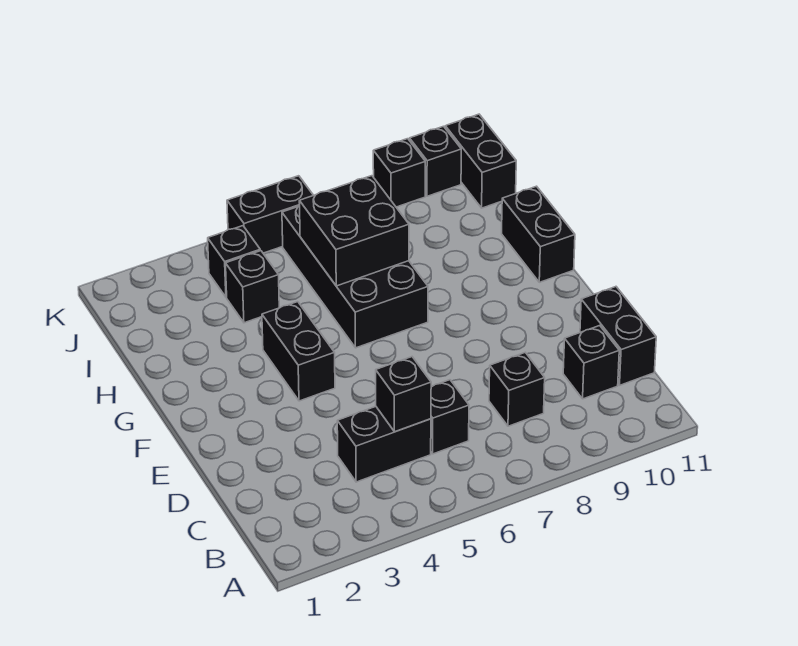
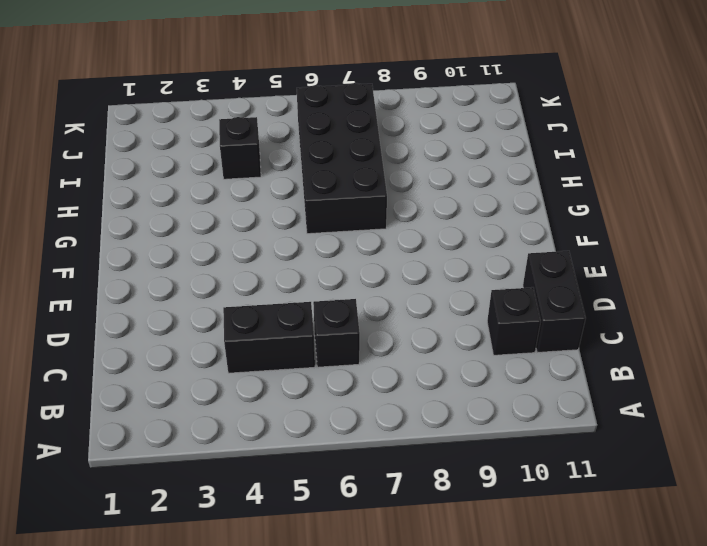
none -> black brick C8 level 1
none -> black brick F4:G4 level 1
none -> black brick G11:H11 level 1

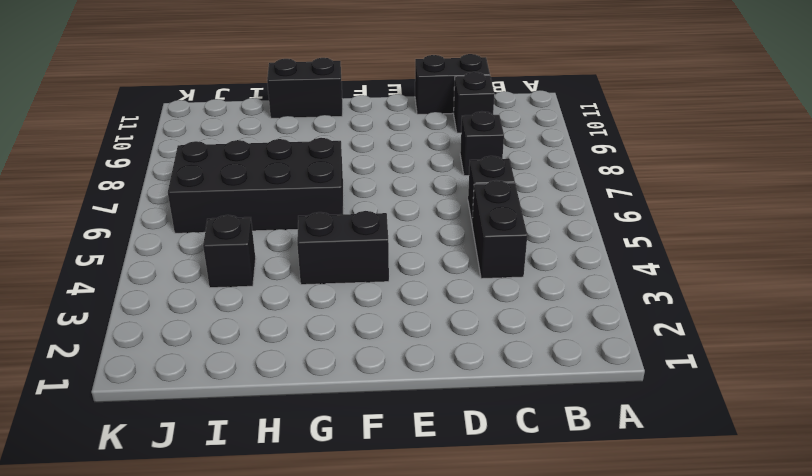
none -> black brick J4 level 1
none -> black brick J11:K11 level 1
none -> black brick K5:K6 level 1

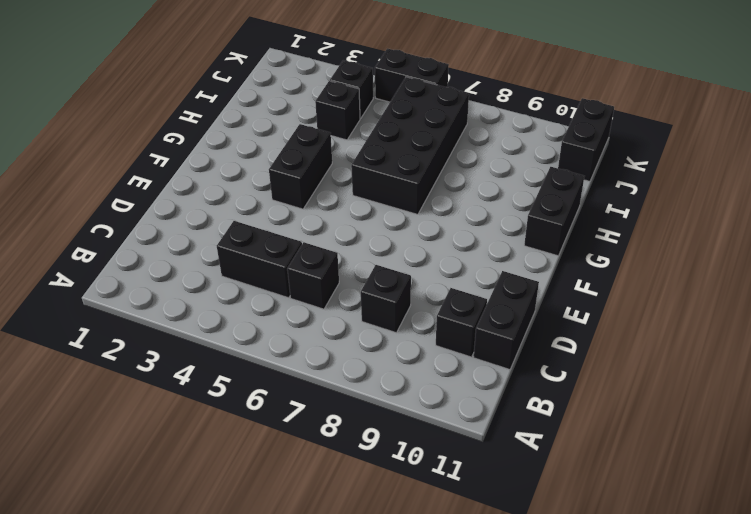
none -> black brick K9 level 1
none -> black brick K10 level 1
none -> black brick C5 level 2

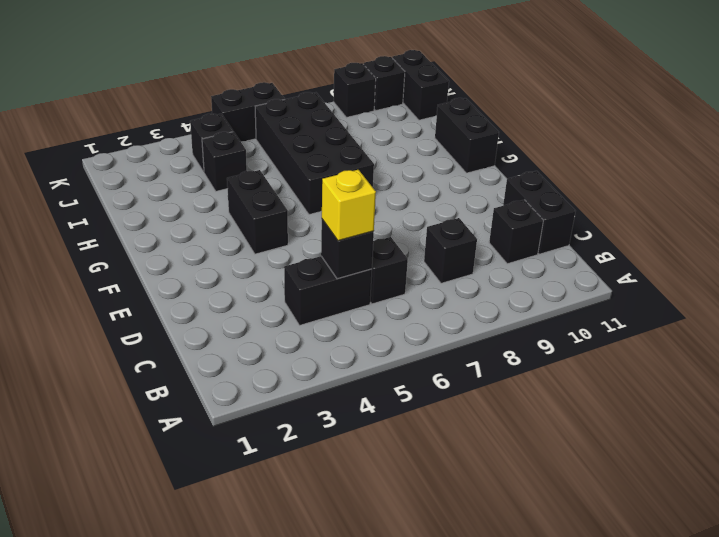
yellow brick C5 level 3 -> none
none -> black brick H6:I7 level 2

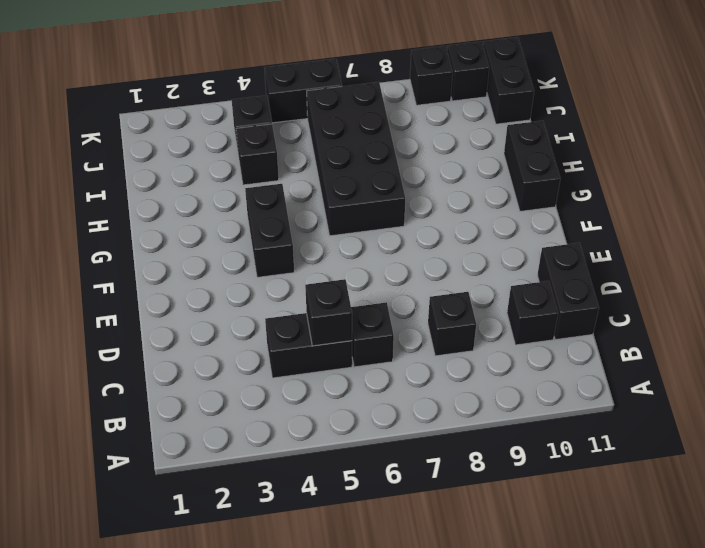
none -> black brick H6:I7 level 2

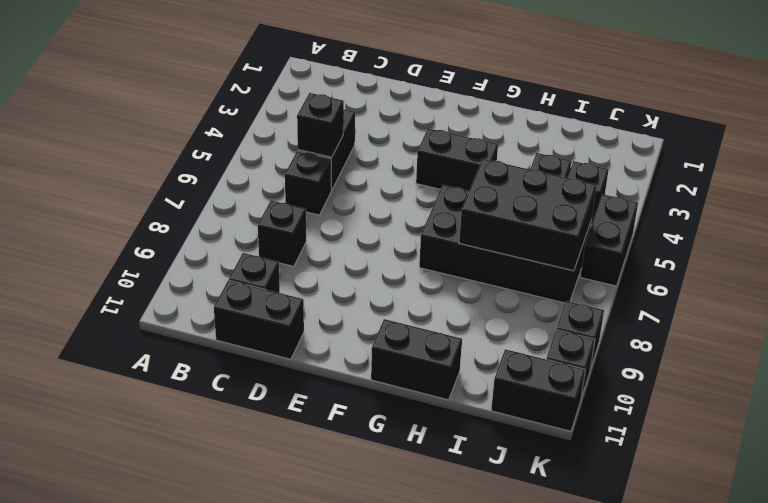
black brick H6:J7 level 2 -> black brick H6:I7 level 2

